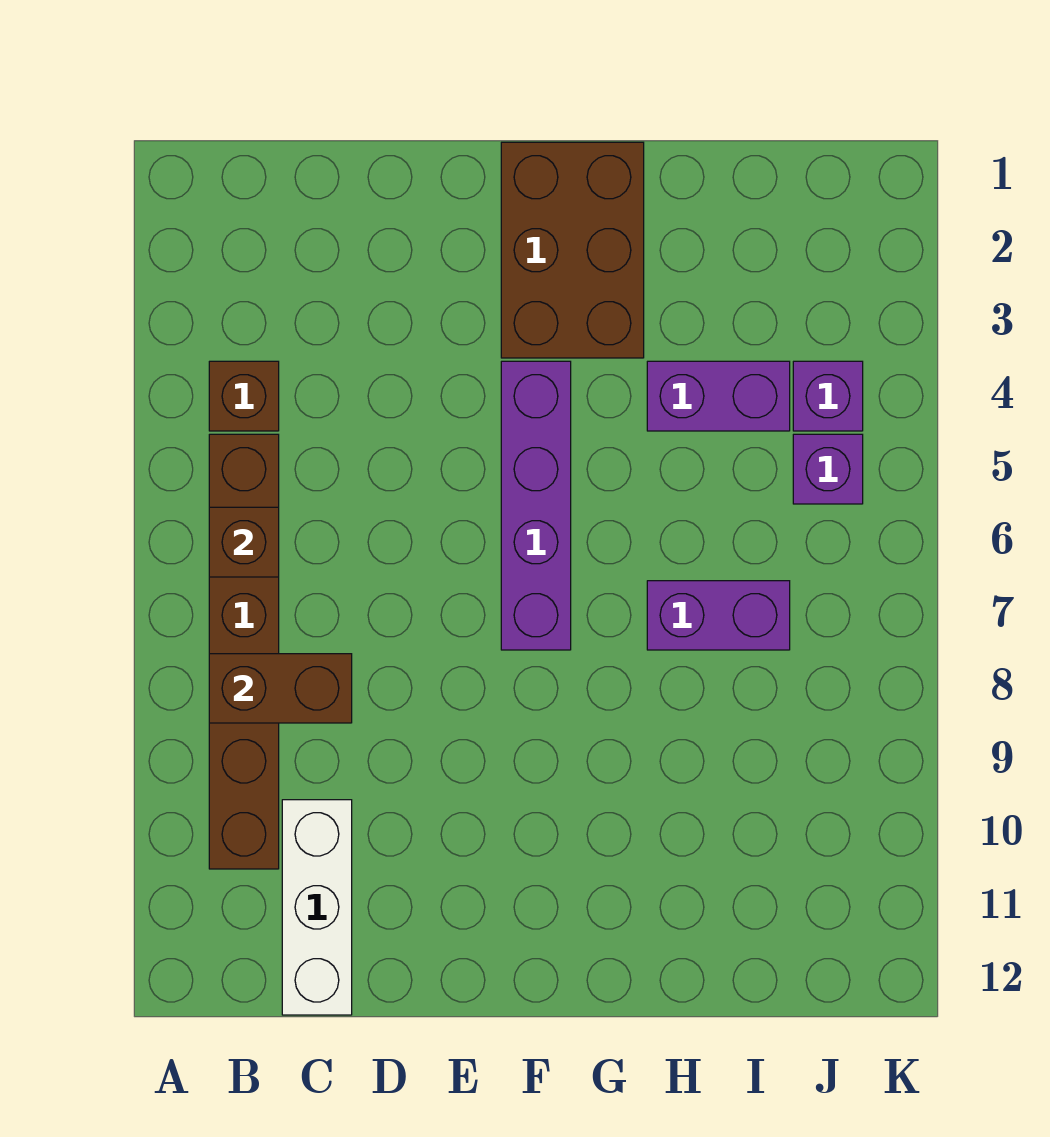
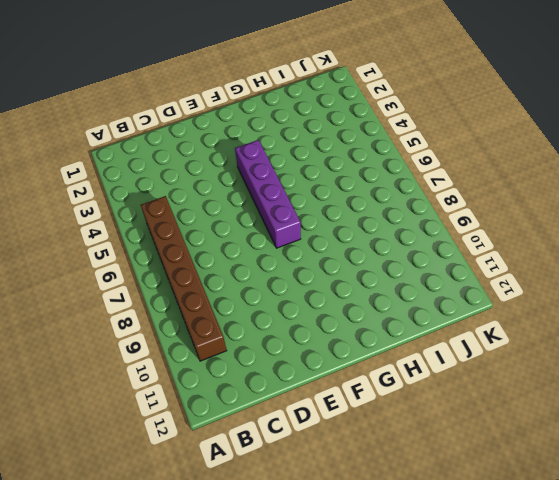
none -> brown brick B4 level 1
none -> white brick C10:C12 level 1

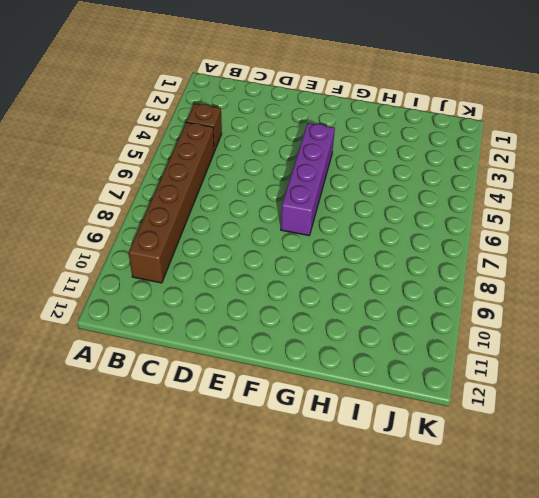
none -> white brick C10:C12 level 1
none -> brown brick F1:G3 level 1

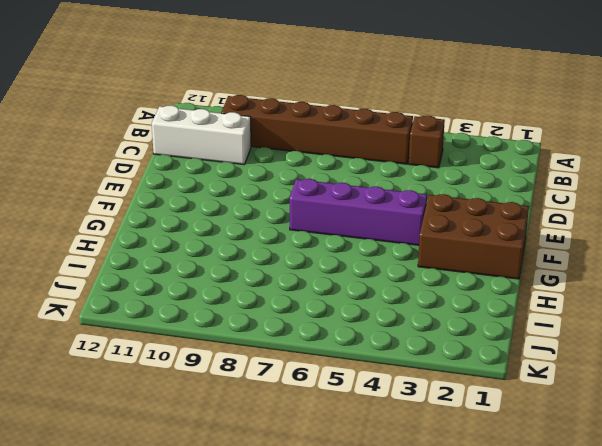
none -> purple brick H4:I4 level 1
none -> purple brick H7:I7 level 1

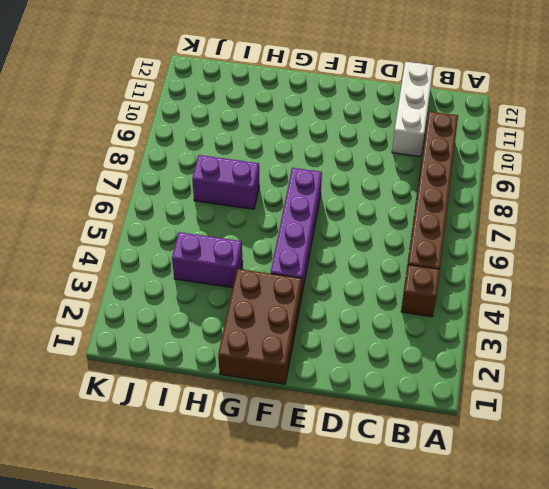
none -> purple brick J4 level 1
none -> purple brick J5 level 1

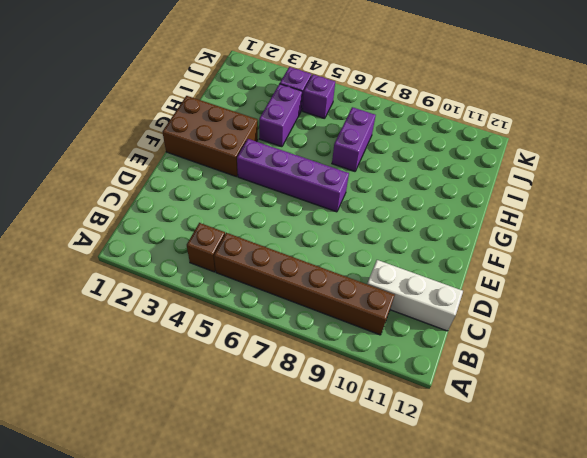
none -> brown brick B6 level 2
none -> brown brick B8:C8 level 2

